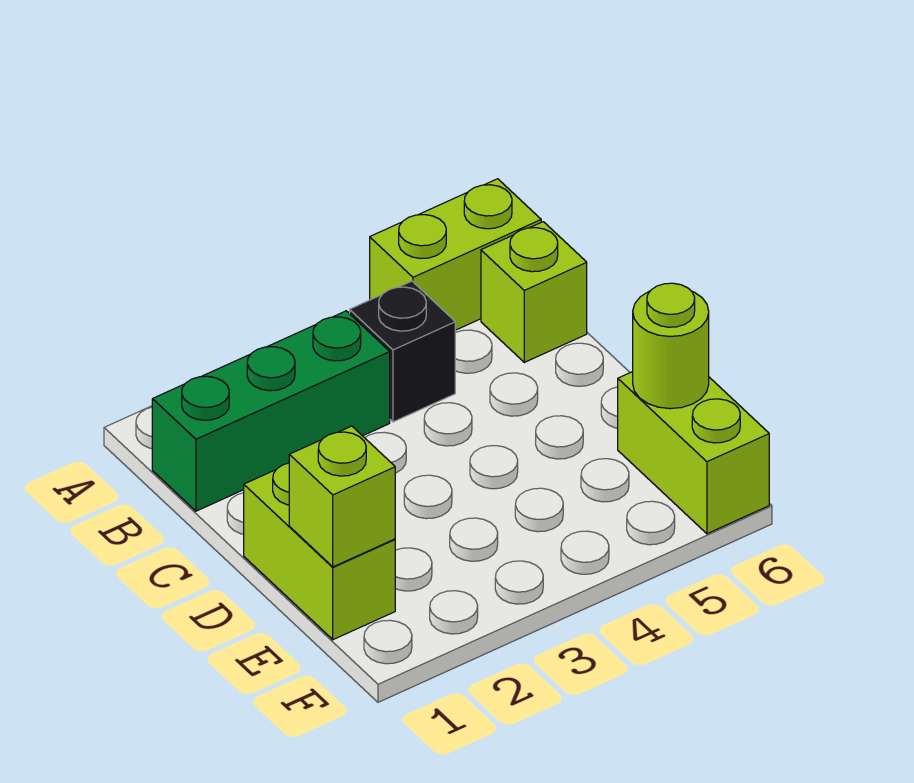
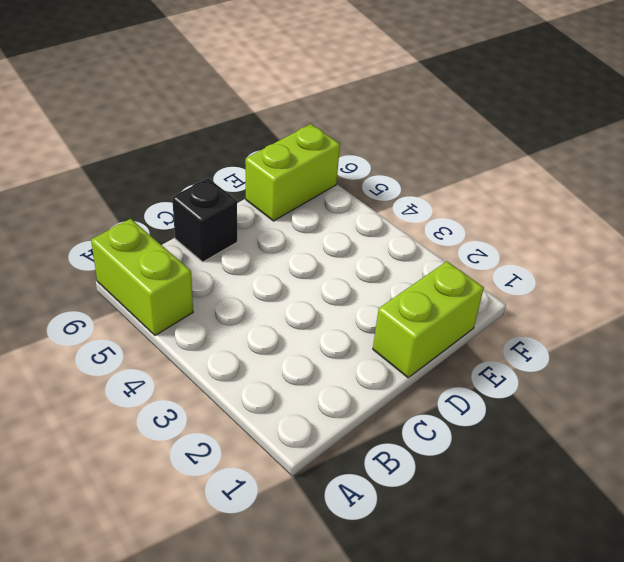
black brick C6 level 1 -> black brick B4 level 1
none -> green brick B1:B3 level 1
none -> lime brick B6 level 1

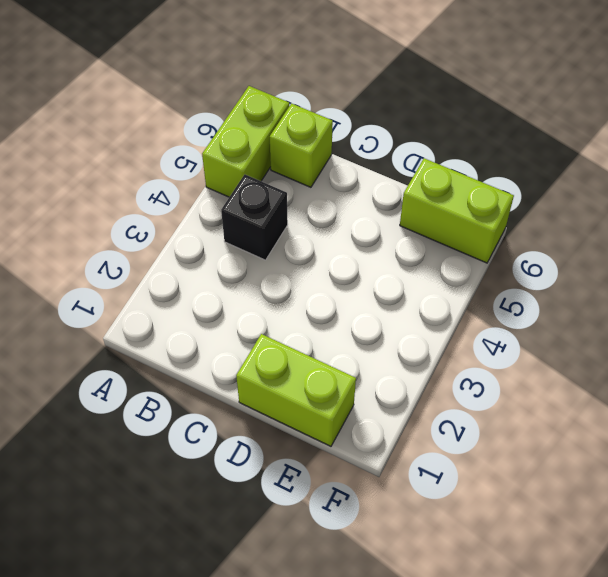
none -> green brick B1:B3 level 1
none -> lime brick E1 level 2

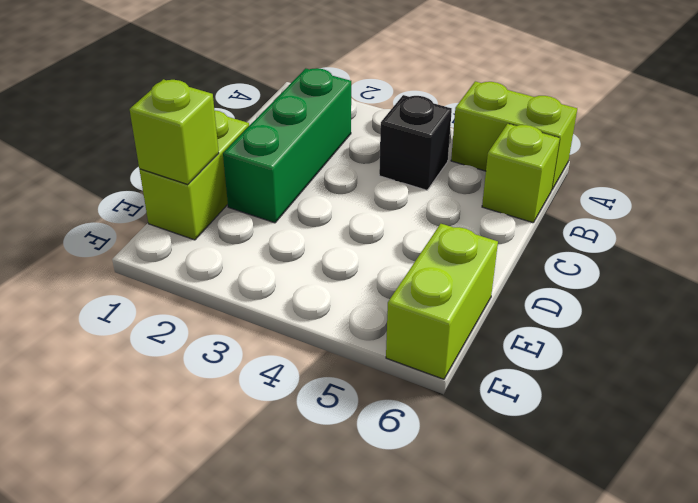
green brick B2:D2 level 1 -> green brick B1:B3 level 1
none -> lime round brick E6 level 2

